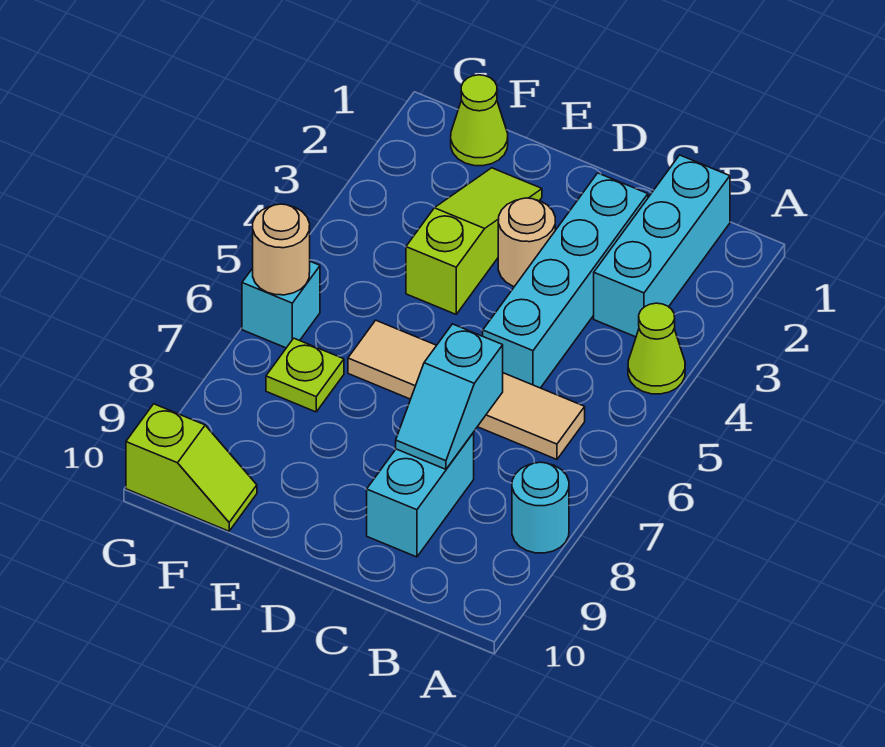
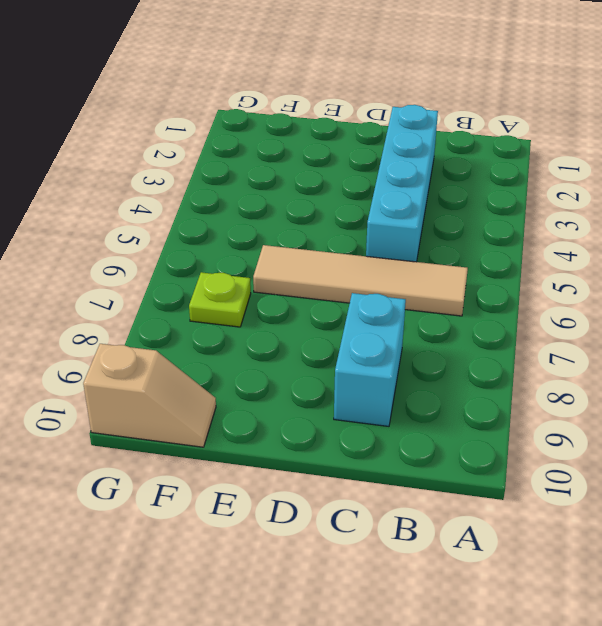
tan slope F10:G10 level 1 top G -> lime slope F10:G10 level 1 top G
none -> lime cone A4 level 1
none -> cyan round brick A8 level 1
none -> cyan brick B1:B3 level 1

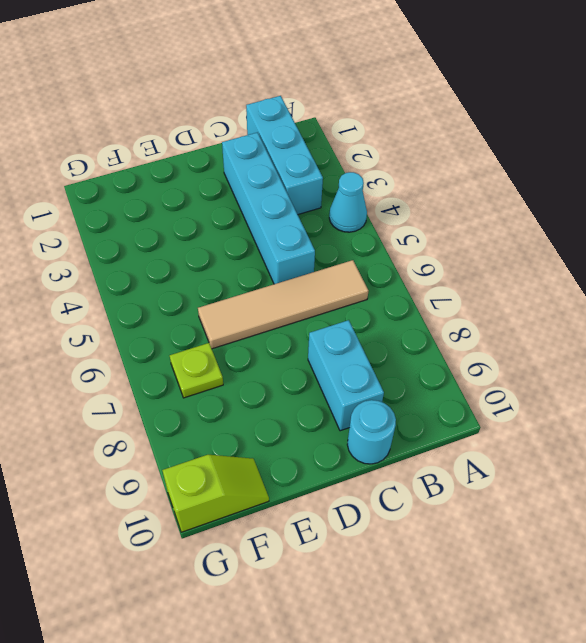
cyan cone A4 level 1 -> lime cone A4 level 1
cyan round brick C10 level 1 -> cyan round brick A8 level 1
none -> tan round brick D3 level 1
none -> lime slope E2:E4 level 1 top 4
none -> lime cone F1 level 1

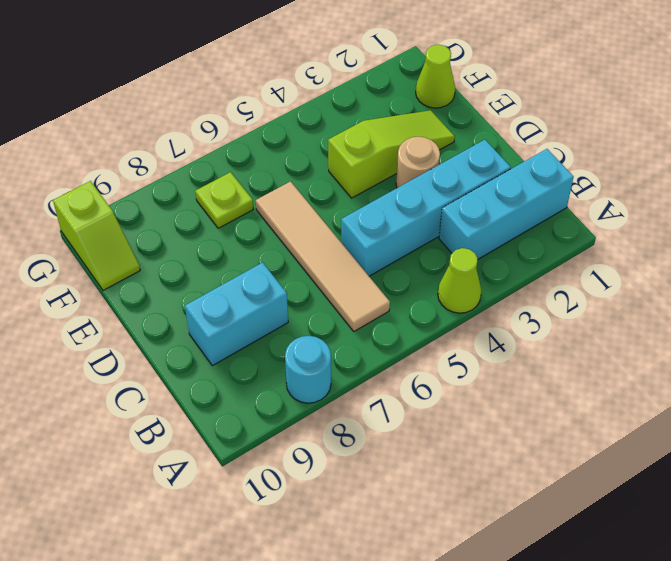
none -> cyan brick G6 level 1
none -> cyan slope C7:C8 level 2 top 7
none -> tan round brick G6 level 2

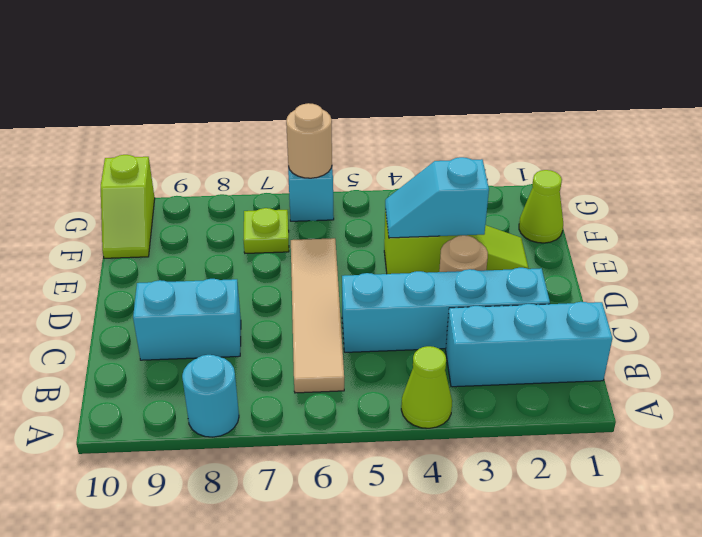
cyan slope E3:E4 level 2 top 3 -> cyan slope C7:C8 level 2 top 7

